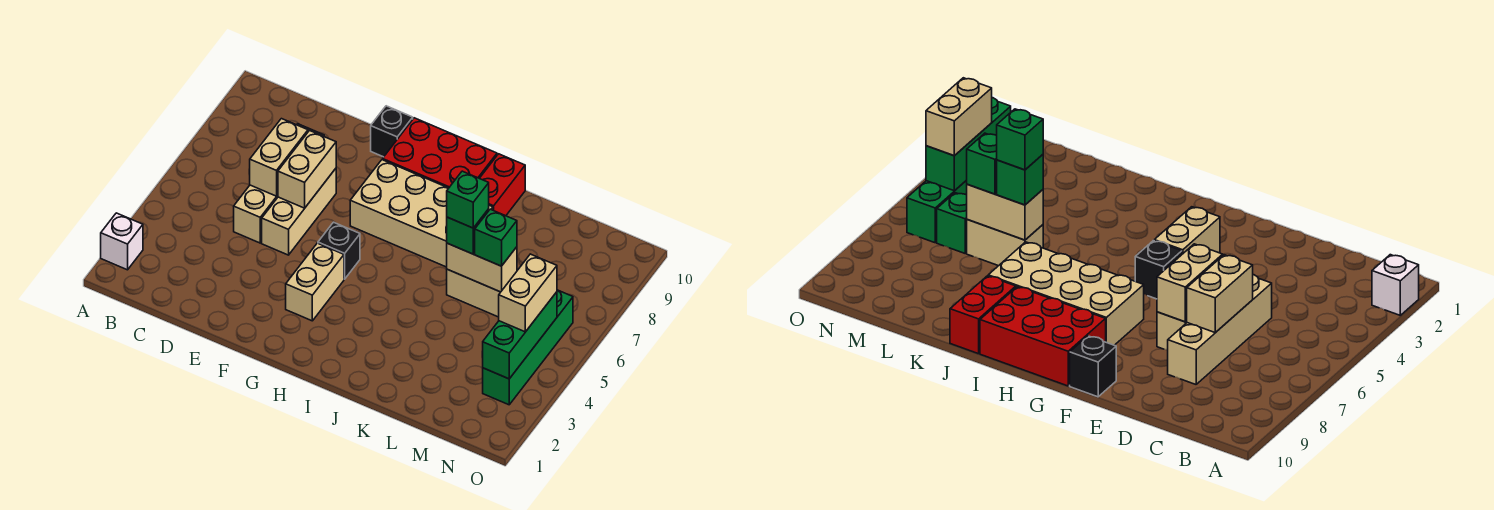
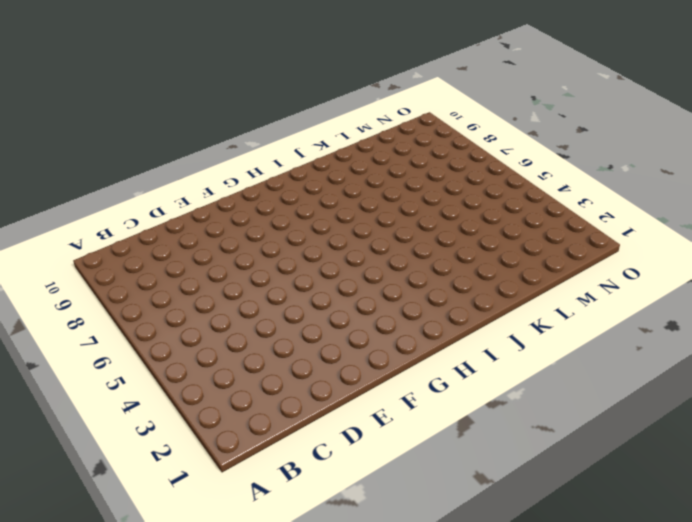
none -> white brick A2 level 1
none -> tan brick D5:D8 level 1
none -> tan brick E5:E7 level 1

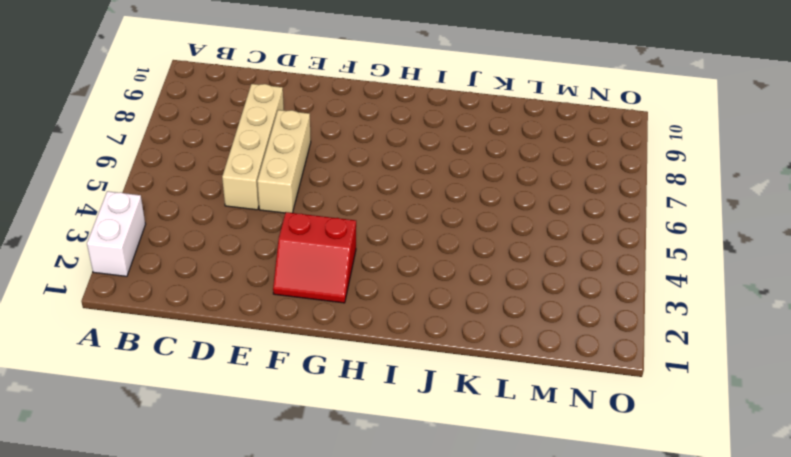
white brick A2:A3 level 1 -> white brick A2 level 1
red slope F2:G3 level 1 top 3 -> tan brick G3:G4 level 1
none -> black brick F10 level 1
none -> black brick G5 level 1
none -> tan brick G7:J8 level 1

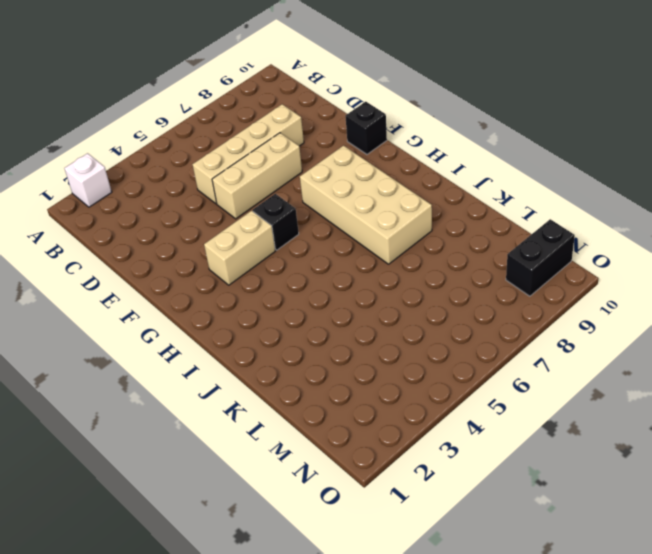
black brick N9:N10 level 1 -> none
none -> red brick G9:I10 level 1
none -> red brick J9:J10 level 1
none -> tan brick K6:L6 level 1

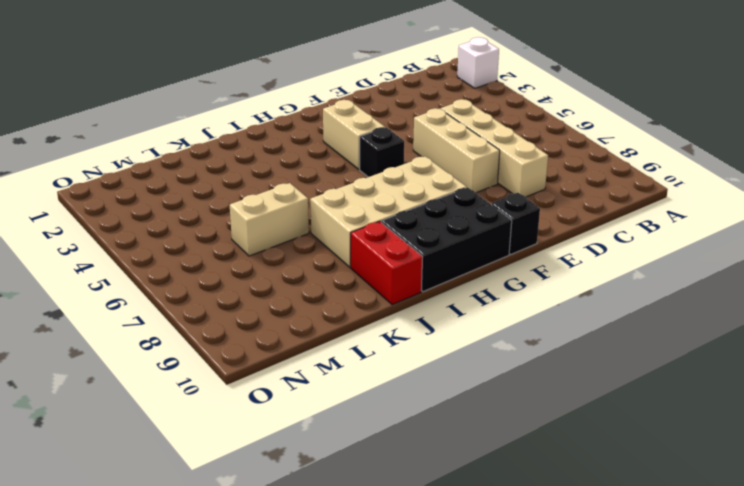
black brick G9:I10 level 1 -> red brick G9:I10 level 1
none -> green brick M6 level 1
none -> green brick N3:N6 level 1
none -> tan brick D6:D7 level 2

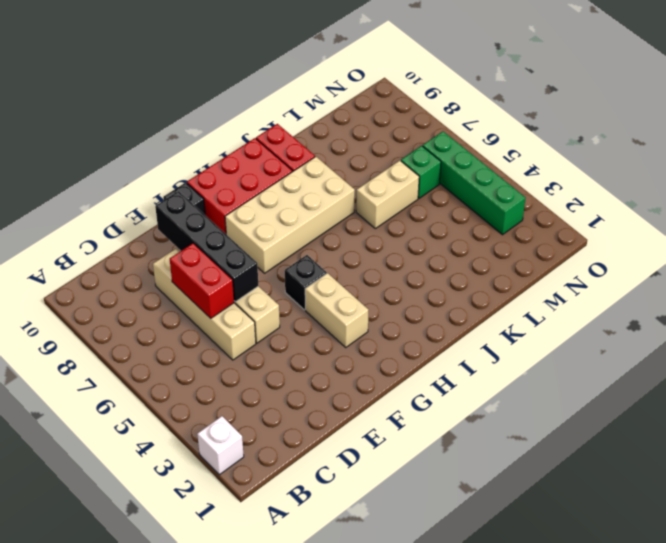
red brick D6:D7 level 2 -> tan brick D6:D7 level 2
black brick E6:E9 level 2 -> tan brick E6:E7 level 2
none -> tan brick K6:L6 level 2
none -> green brick N3:N5 level 2
none -> green brick K6 level 3

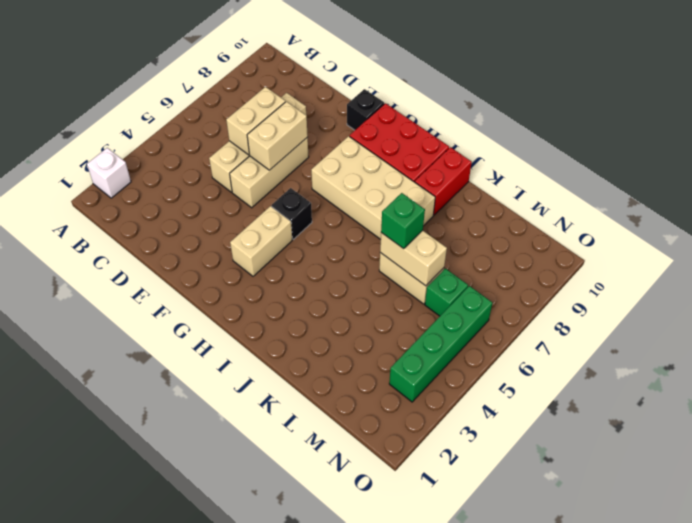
none -> green brick N3:N5 level 2
none -> green brick L6 level 3
none -> tan brick N4:N5 level 3

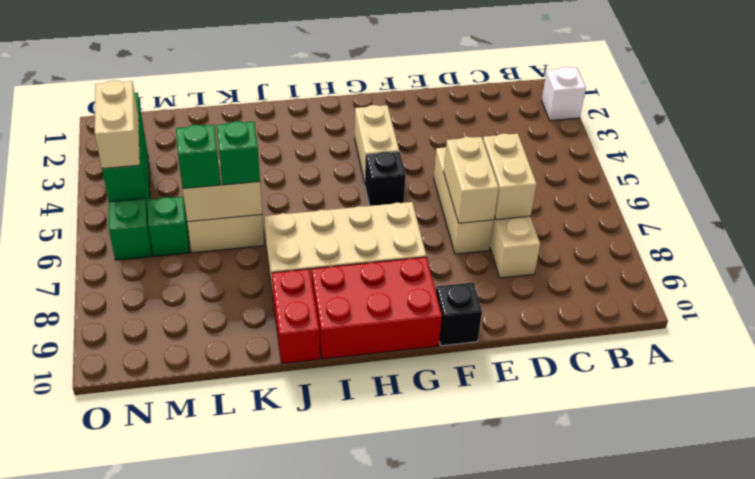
none -> green brick K6 level 4

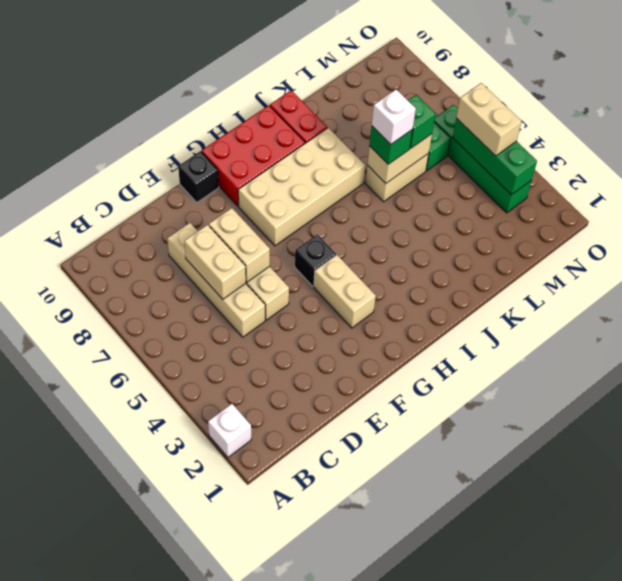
white brick K6 level 4 -> green brick K6 level 4

